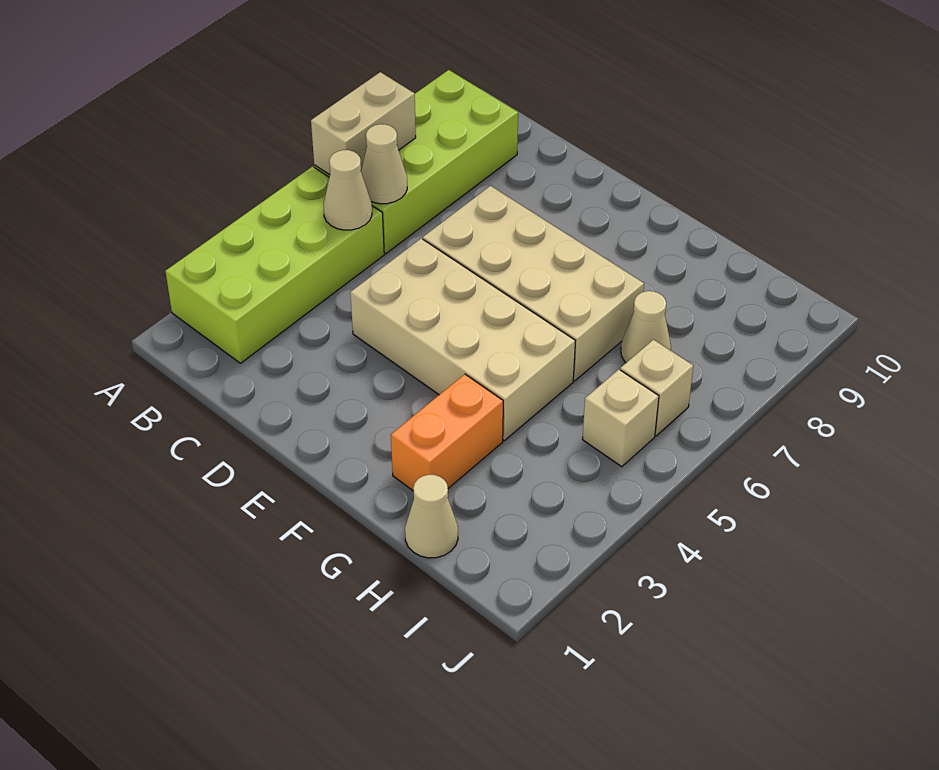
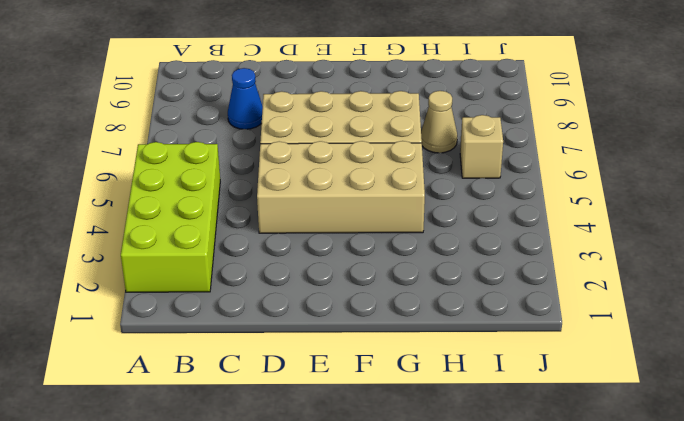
blue cone C8 level 1 -> none
none -> lime brick A6:B9 level 1
none -> orange brick G2:G3 level 1
none -> tan cone H1 level 1

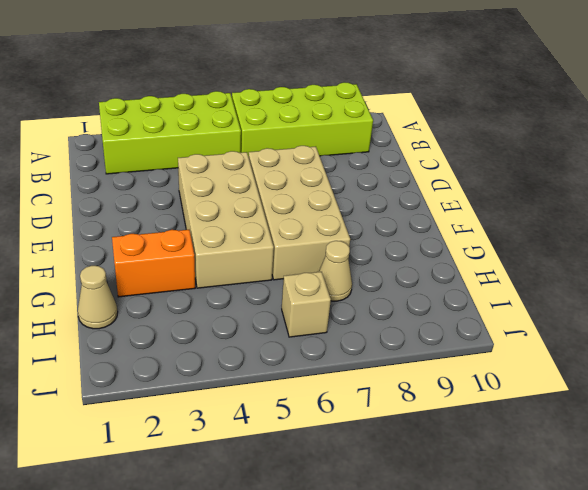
none -> tan brick I5 level 1
none -> tan brick A6:A7 level 2
none -> tan cone B5 level 2

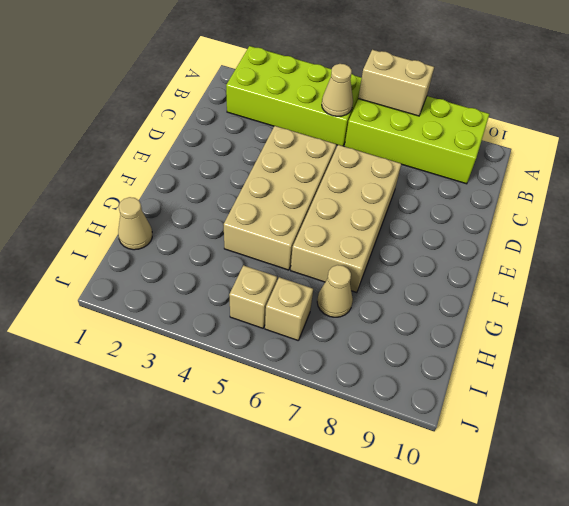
none -> orange brick G2:G3 level 1
none -> tan cone B6 level 2

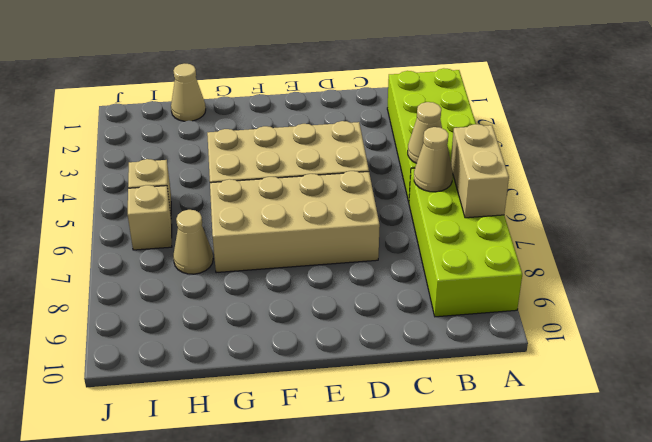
none -> orange brick G2:G3 level 1

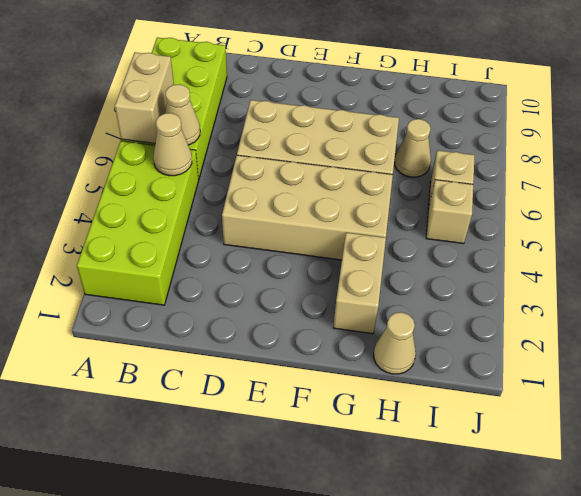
tan brick G2:G3 level 1 -> orange brick G2:G3 level 1

